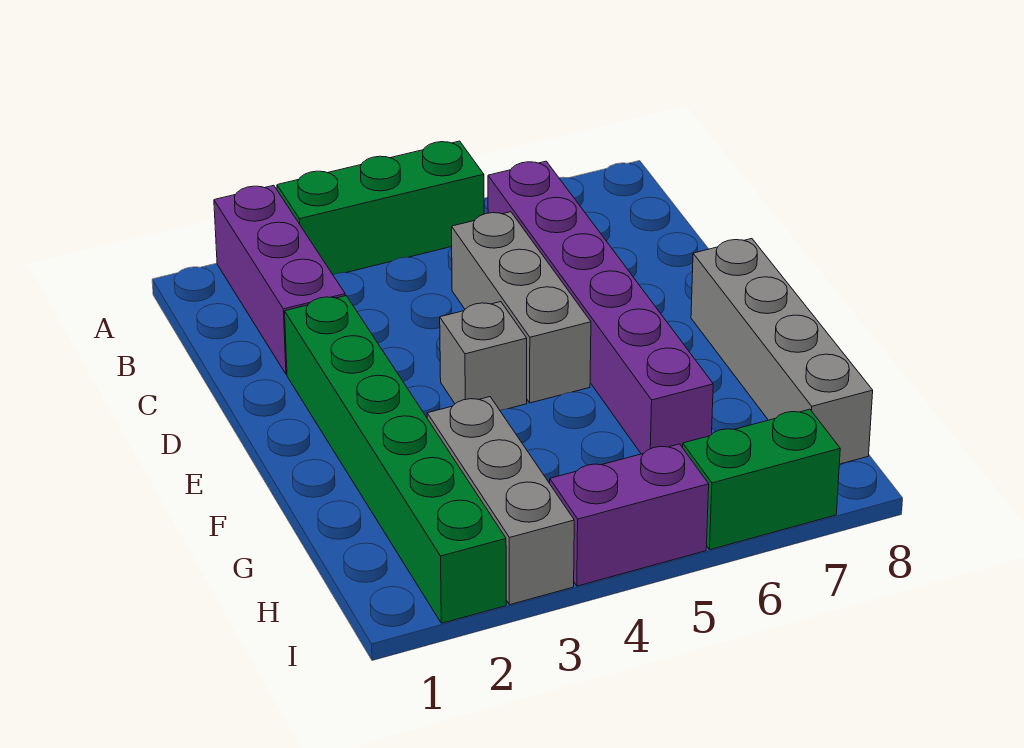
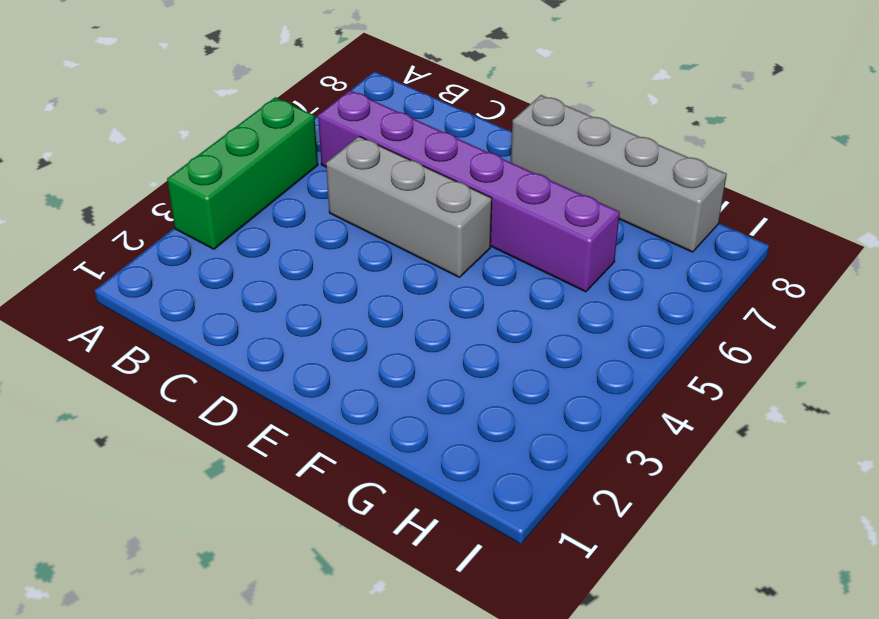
none -> purple brick A2:C2 level 1
none -> green brick D2:I2 level 1

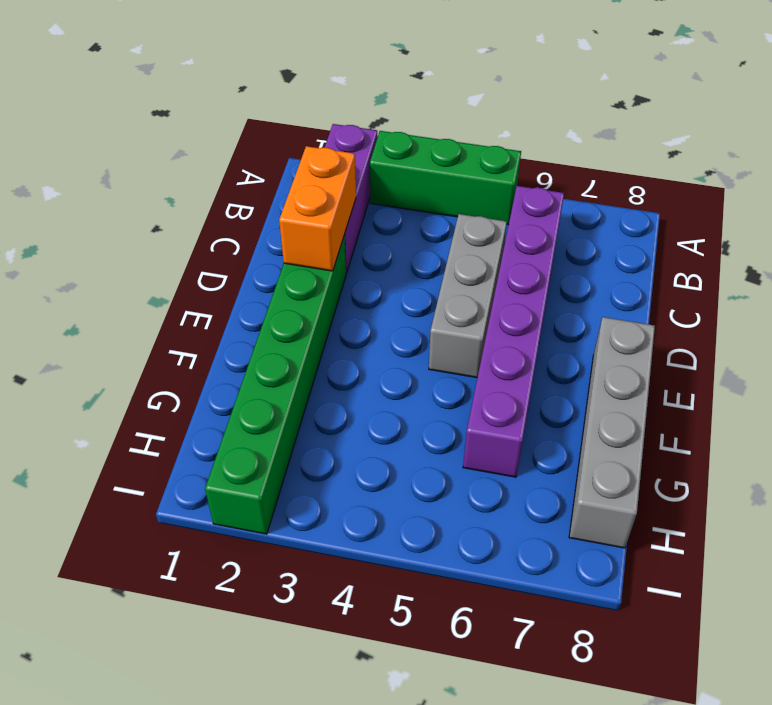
orange brick C2:D2 level 2 -> none
none -> grey brick E4 level 1
none -> grey brick G3:I3 level 1

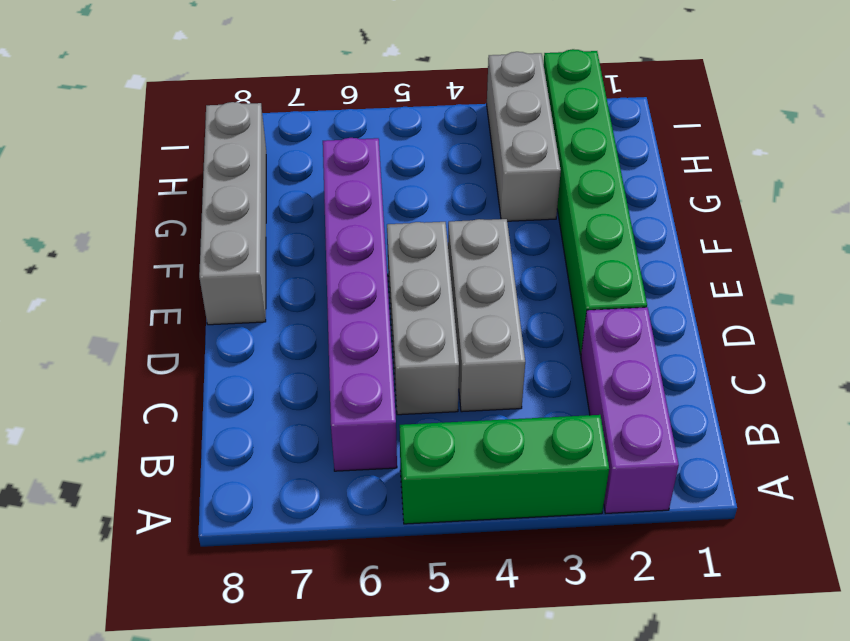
grey brick C4:E4 level 1 -> grey brick E4 level 1
none -> purple brick I4:I5 level 1
none -> green brick I6:I7 level 1

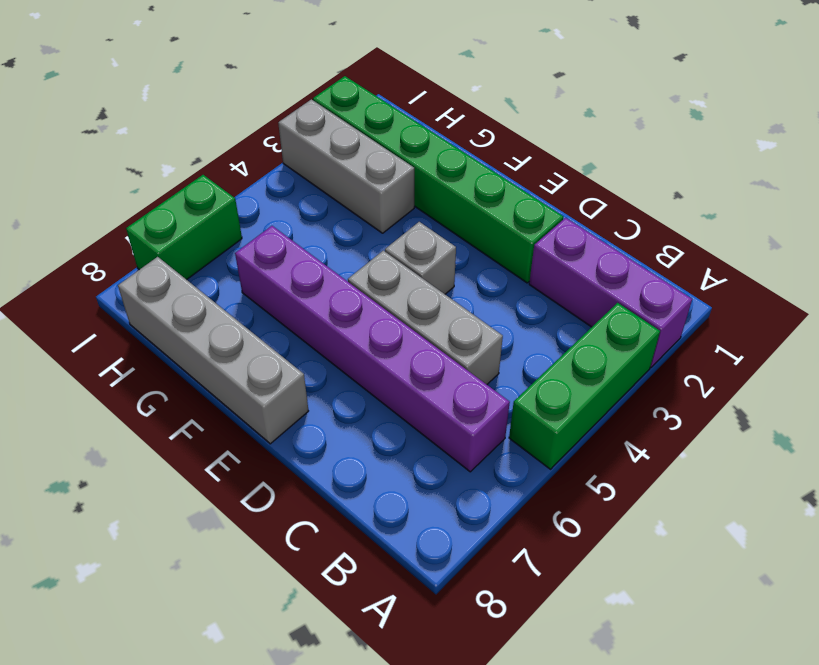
none -> purple brick I4:I5 level 1

